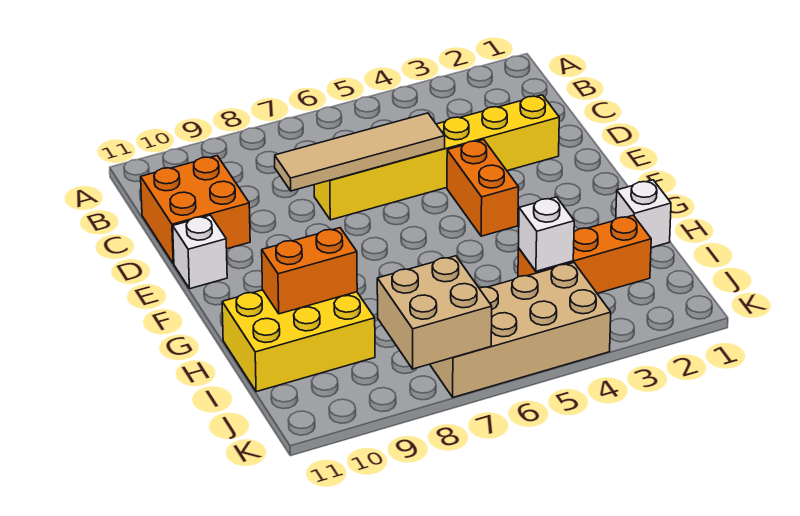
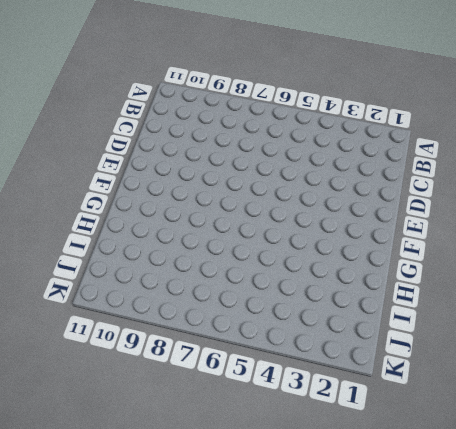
none -> orange brick C10:D11 level 1
none -> yellow brick D2:D7 level 1
none -> orange brick E4:F4 level 1

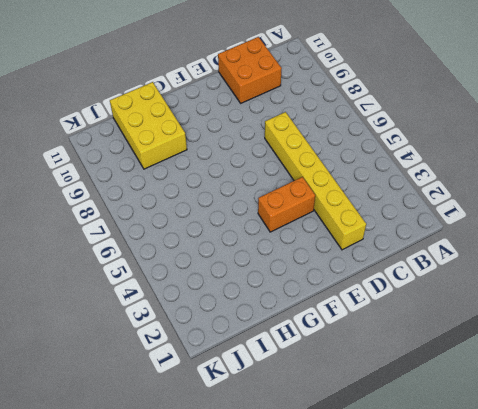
none -> white brick E11 level 1
none -> white brick H1 level 1
none -> orange brick I2:I4 level 1

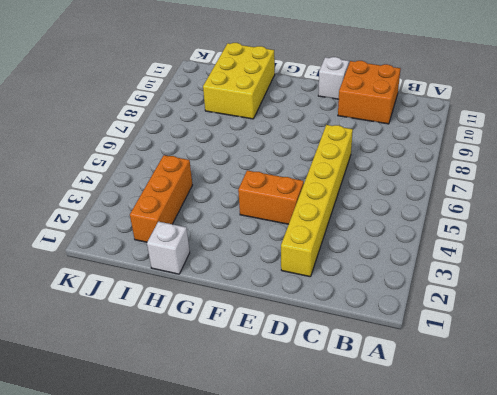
none -> tan brick J4:K7 level 1
none -> tan tile D5:D8 level 2
none -> orange brick H9:H10 level 2

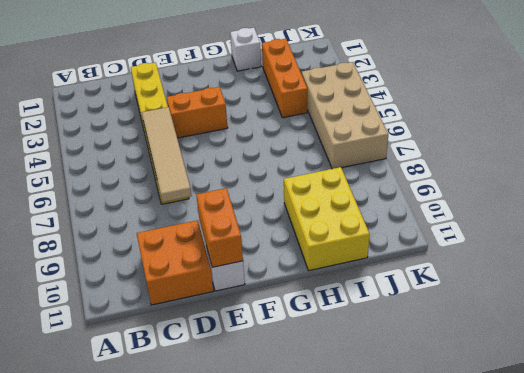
orange brick E10:E11 level 2 -> orange brick H9:H10 level 2
none -> white brick I4 level 2
none -> tan brick J7:K8 level 2

